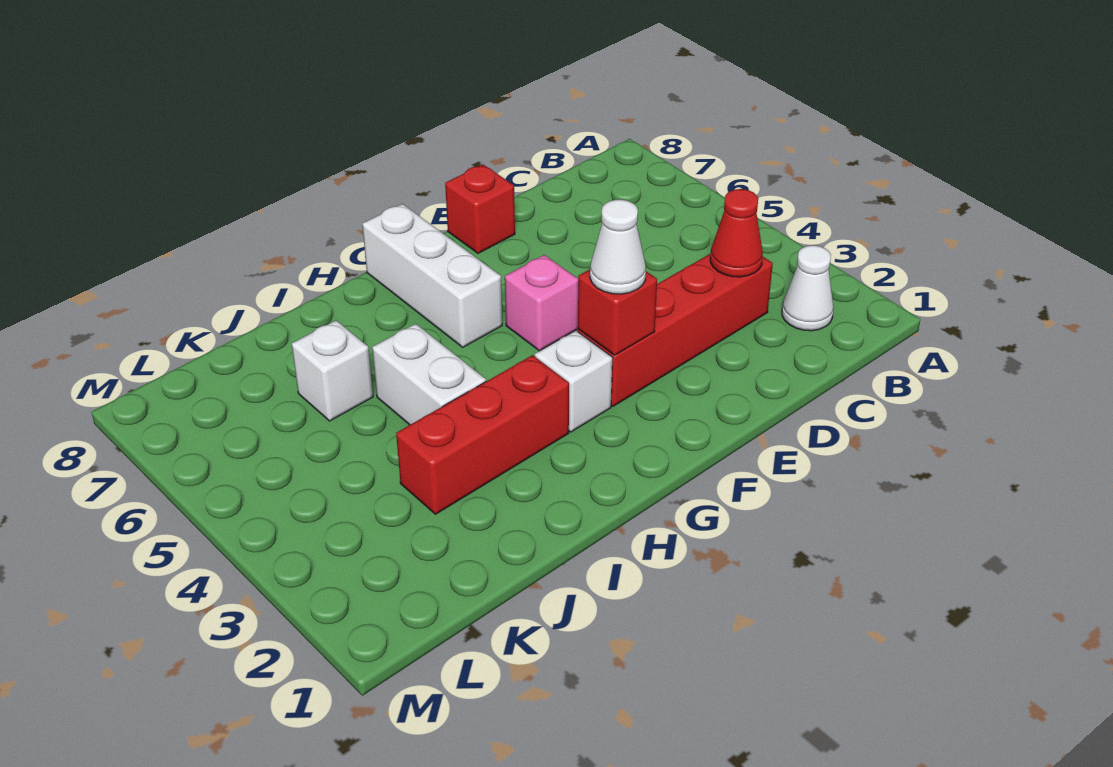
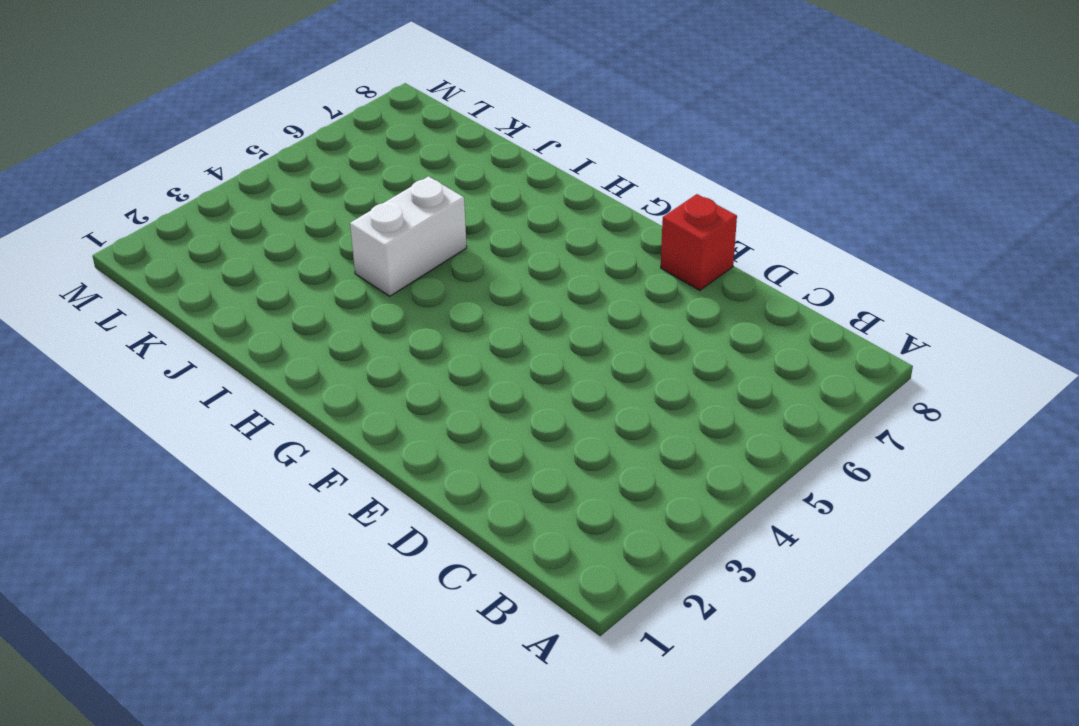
none -> white cone B2 level 1
none -> red brick C3:F3 level 1
none -> pink brick F5 level 1

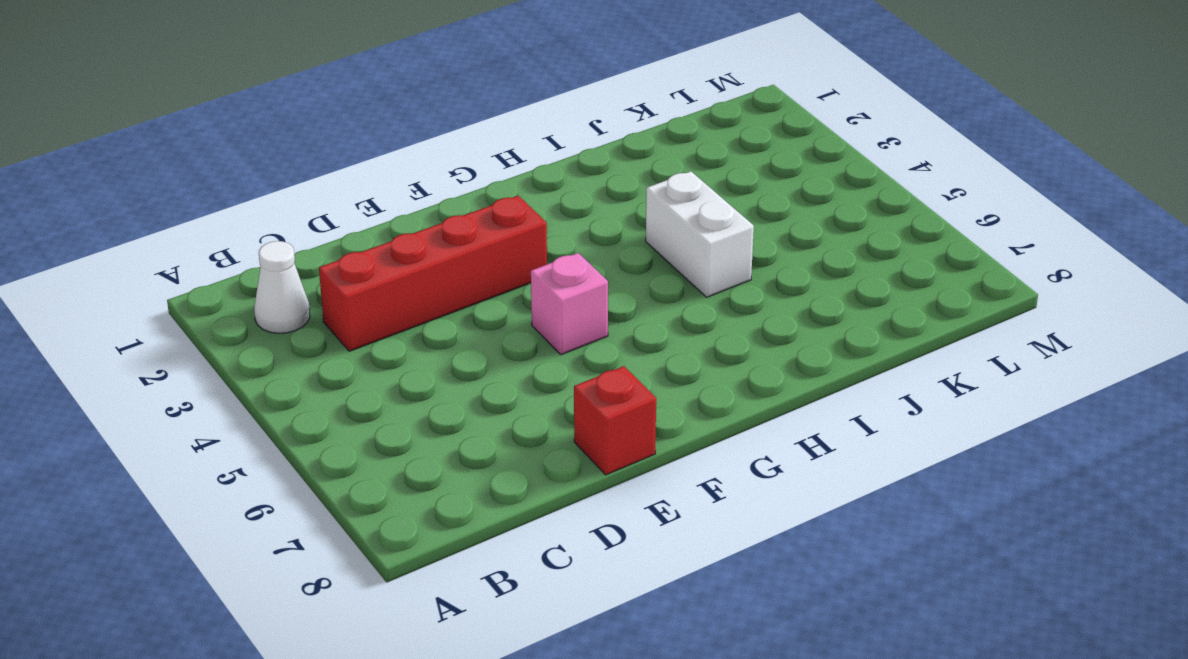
none -> white brick G3 level 1
none -> white brick G6:G8 level 1
none -> red brick H3:J3 level 1

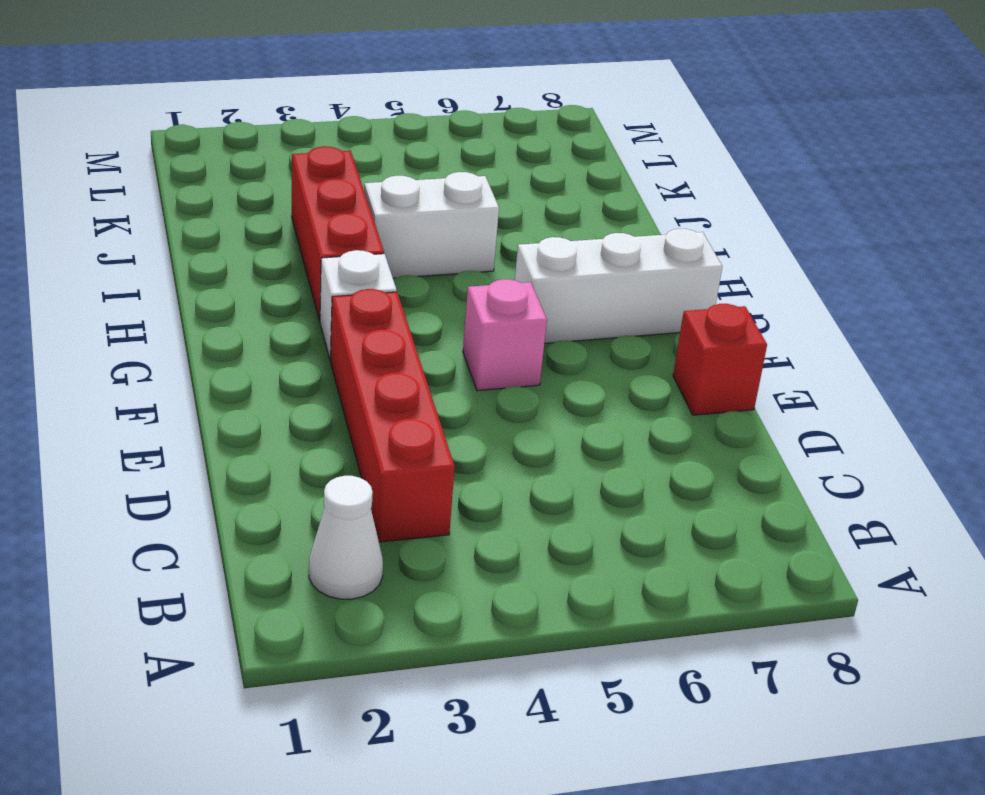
none -> white brick J6 level 1
none -> red cone C3 level 2
none -> red brick F3 level 2

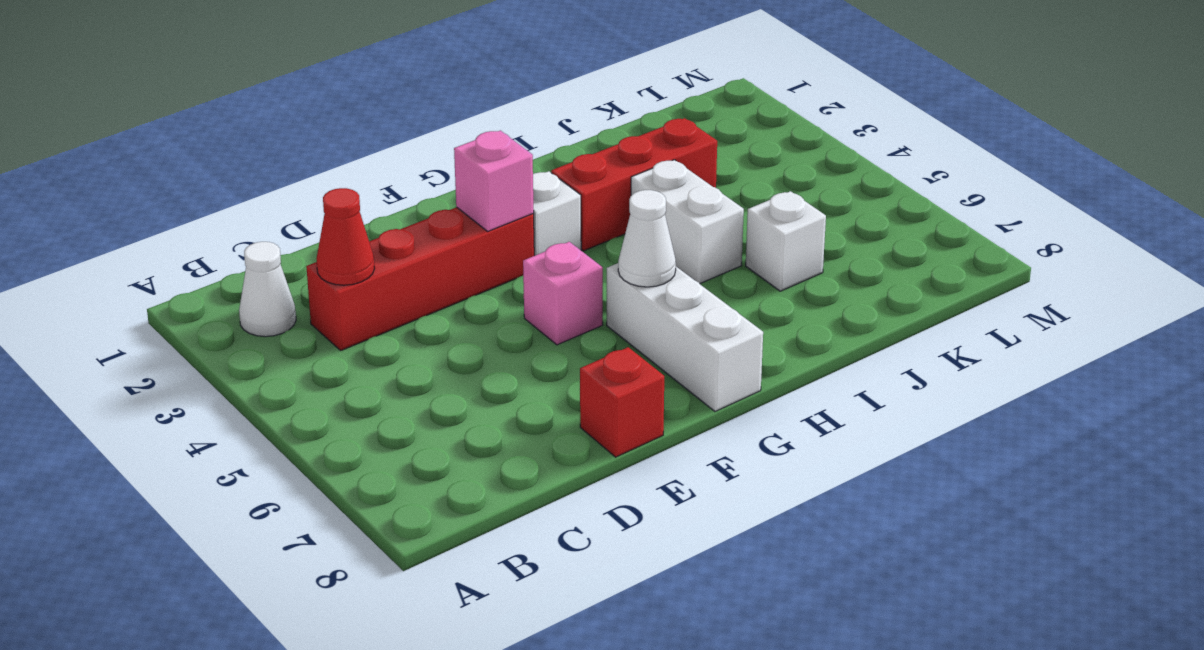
pink brick F3 level 2 -> red brick F3 level 2
white cone G6 level 2 -> white cone F3 level 3

